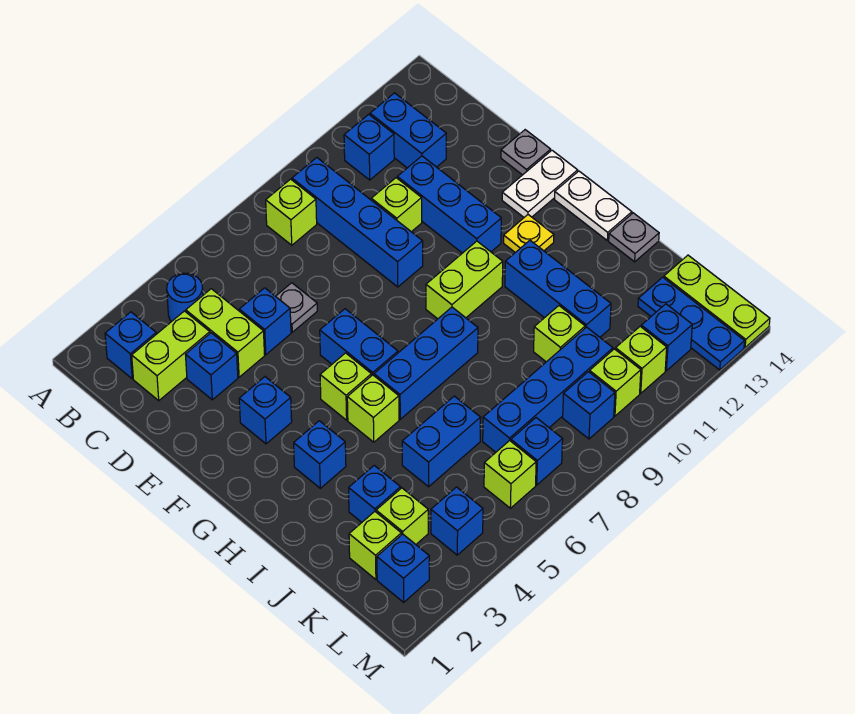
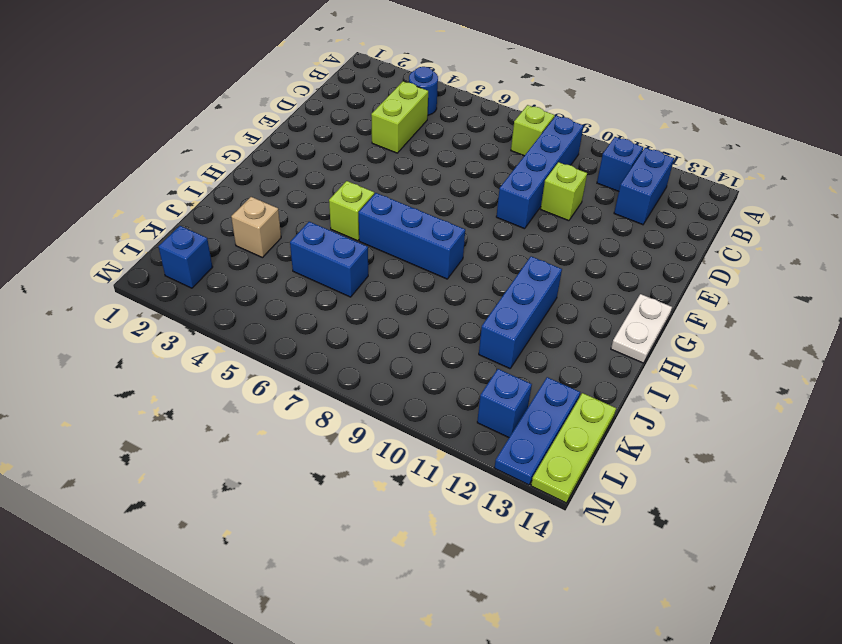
tan brick J3 level 1 -> blue brick J3 level 1
none -> blue brick B2 level 1
none -> lime brick C2:C3 level 1
none -> blue brick D3 level 1
none -> blue brick D5 level 1

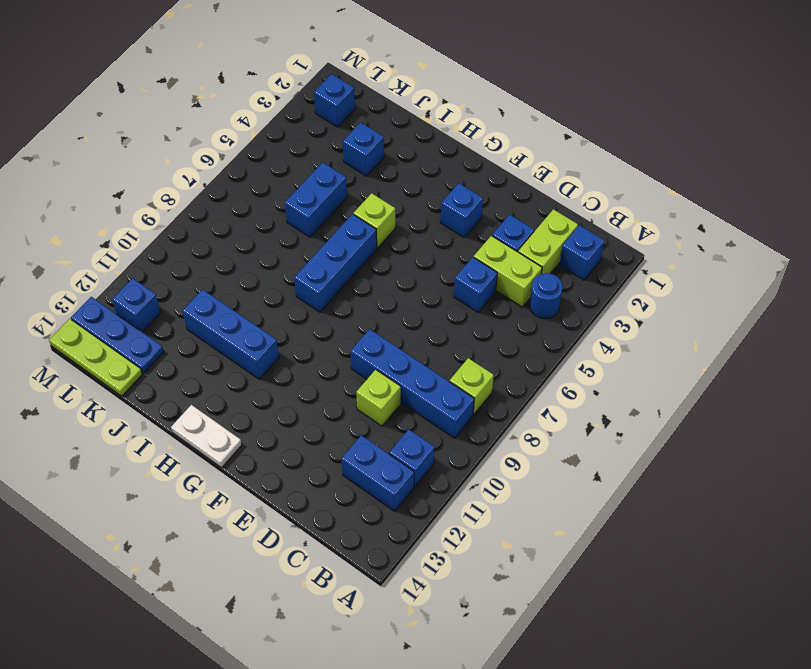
none -> grey plate D6 level 1
none -> blue brick D11:F11 level 1
none -> grey plate E14 level 1
none -> blue brick F6:G6 level 1

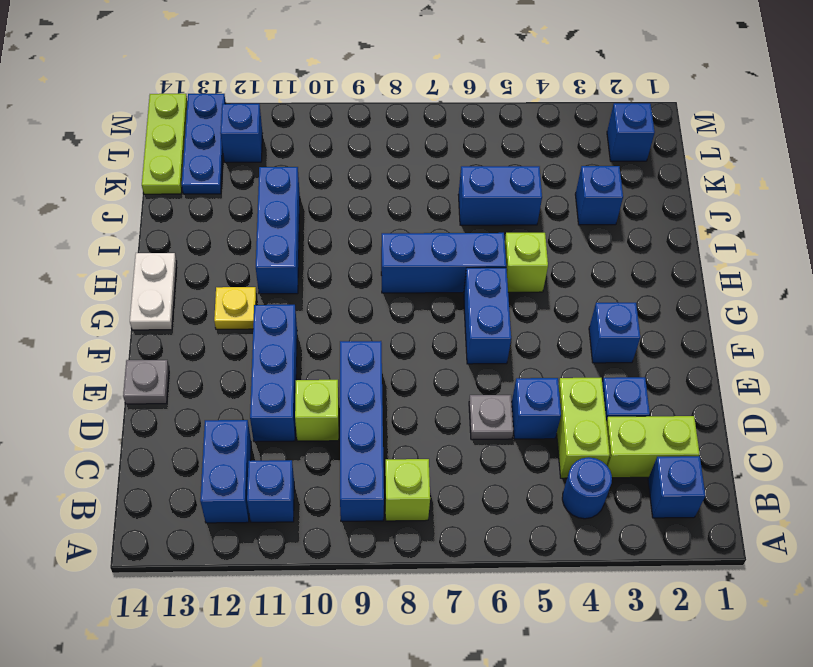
none -> white plate F13:F14 level 1
none -> lime brick G5 level 1
none -> lime brick G9:G10 level 1
none -> blue brick H3 level 1

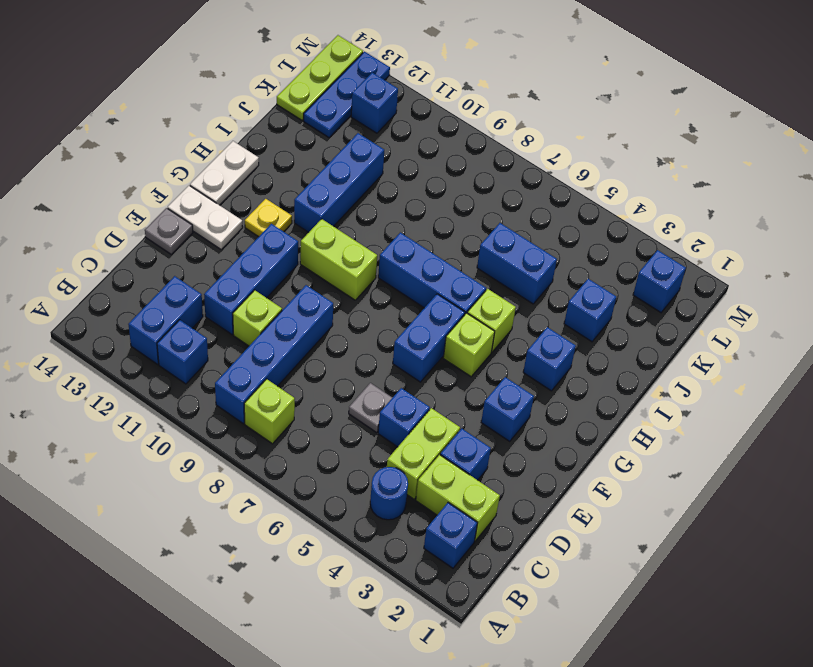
none -> grey plate I14 level 1
none -> lime brick J10 level 1
none -> lime brick K2 level 1
none -> lime brick K3 level 1

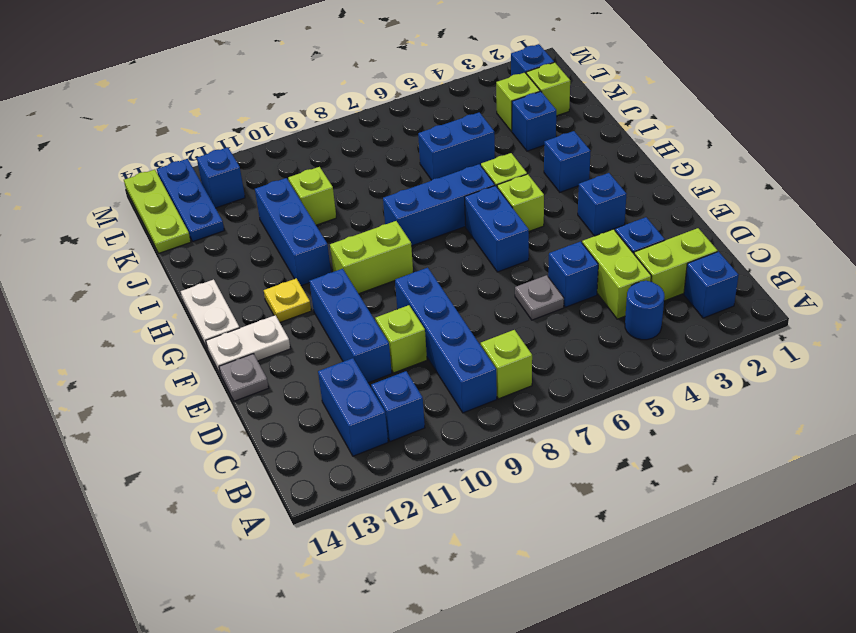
none -> grey plate I14 level 1
none -> blue brick K7:K10 level 1
none -> blue brick L4 level 1
none -> lime brick L6 level 1

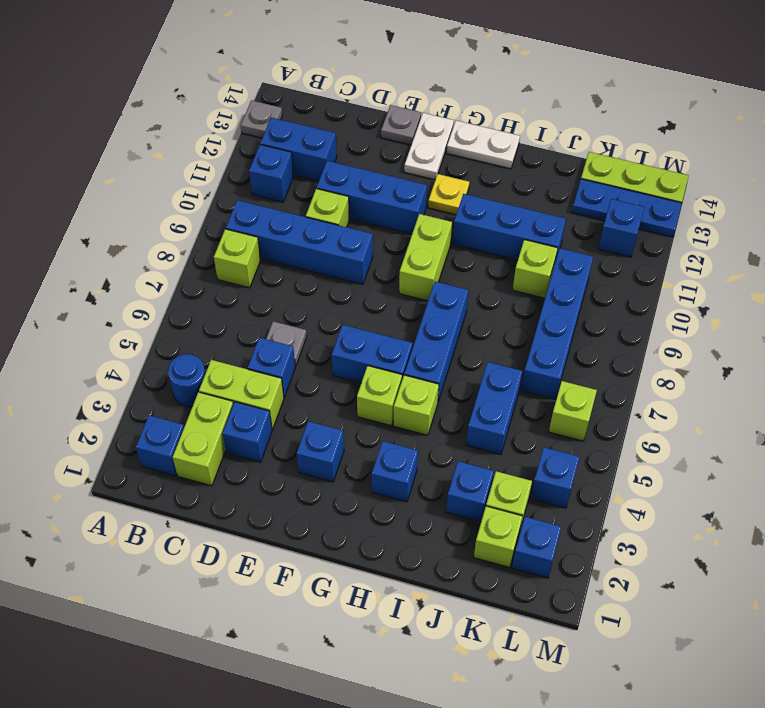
grey plate A13 level 1 -> grey plate I14 level 1
none -> blue brick L7 level 1
none -> blue brick L9 level 1
none -> lime brick L10 level 1
none -> lime brick L11 level 1

